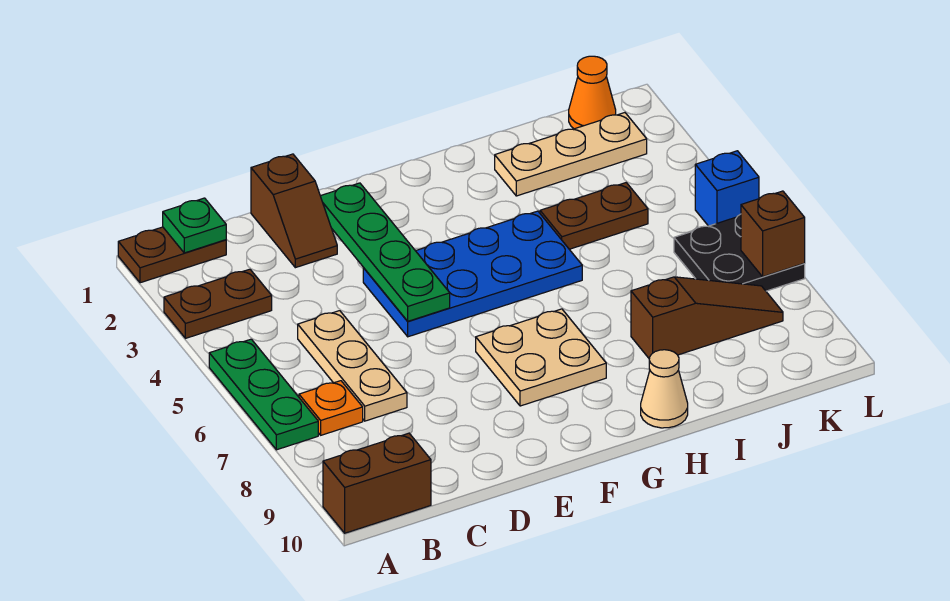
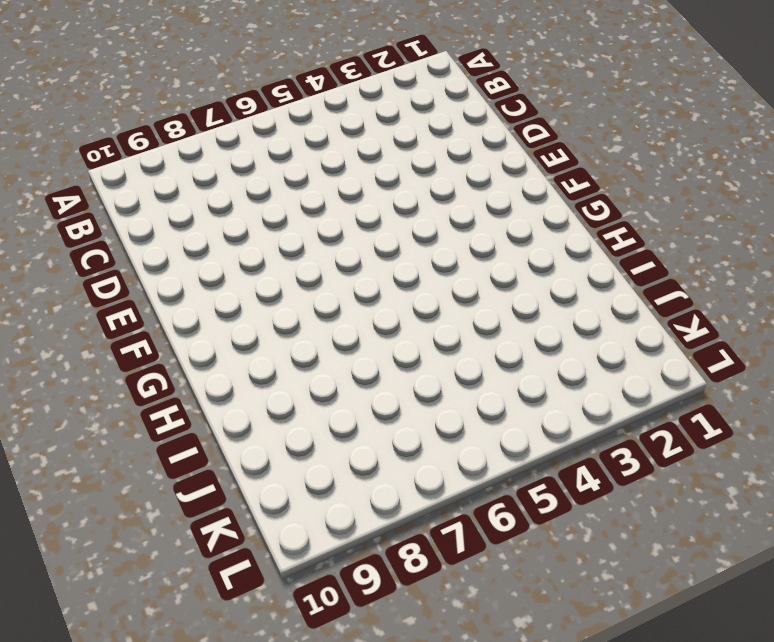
none -> brown plate A1:B1 level 1
none -> brown plate A3:B3 level 1
none -> green plate A5:A7 level 1

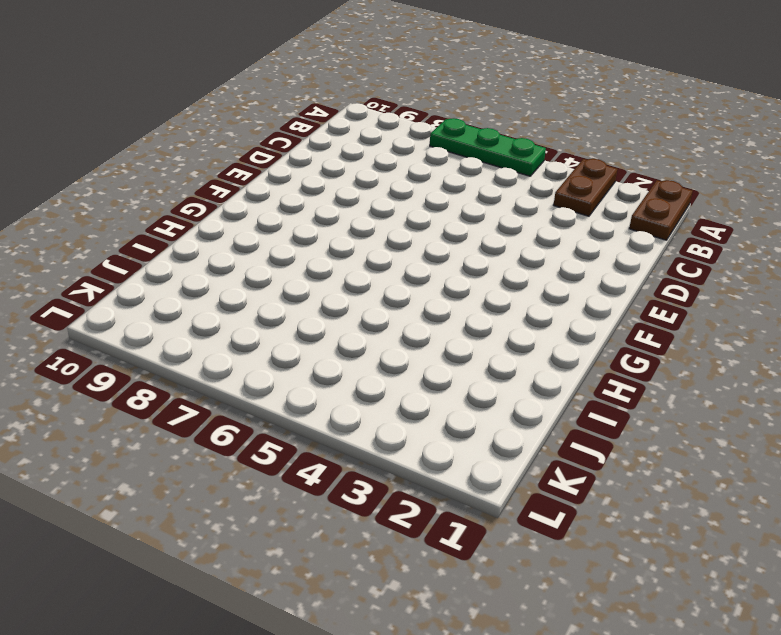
none -> brown brick A10:B10 level 1
none -> orange plate B7 level 1
none -> tan plate C5:C7 level 1

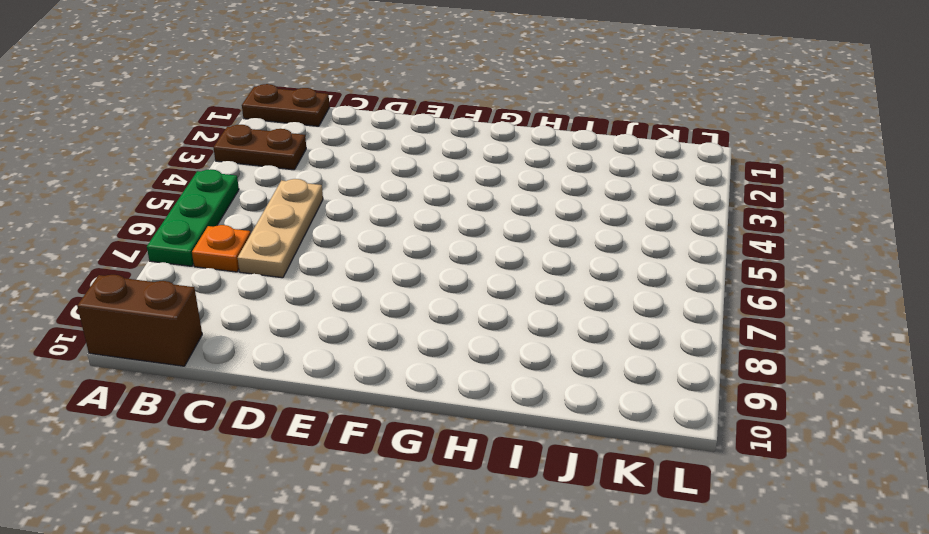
none -> brown slope D1:D2 level 1 top 1
none -> blue plate E4:H5 level 1
none -> tan plate F7:G8 level 1

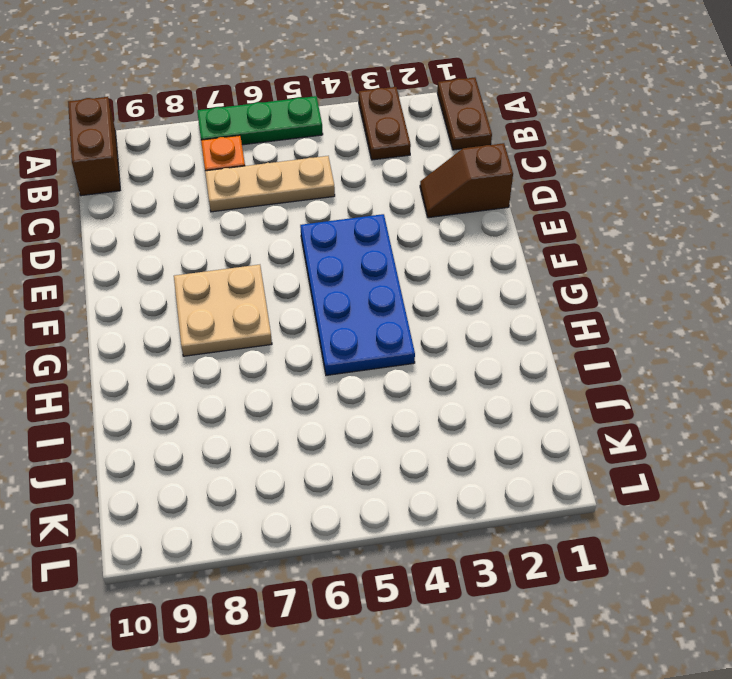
none -> tan cone H10 level 1
none -> tan plate I2:K2 level 1
none -> brown plate I4:J4 level 1

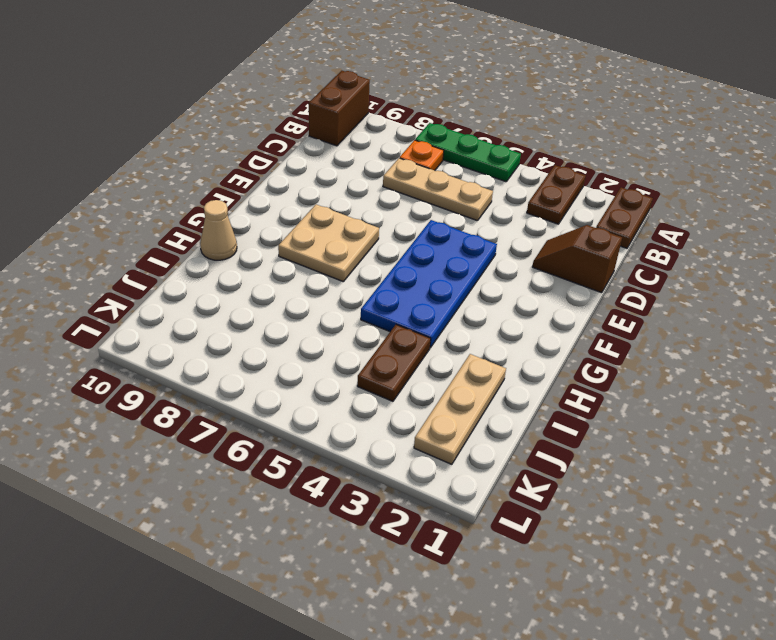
none -> brown slope I8:K8 level 1 top I
none -> orange cone K1 level 1
none -> black plate K6:L7 level 1

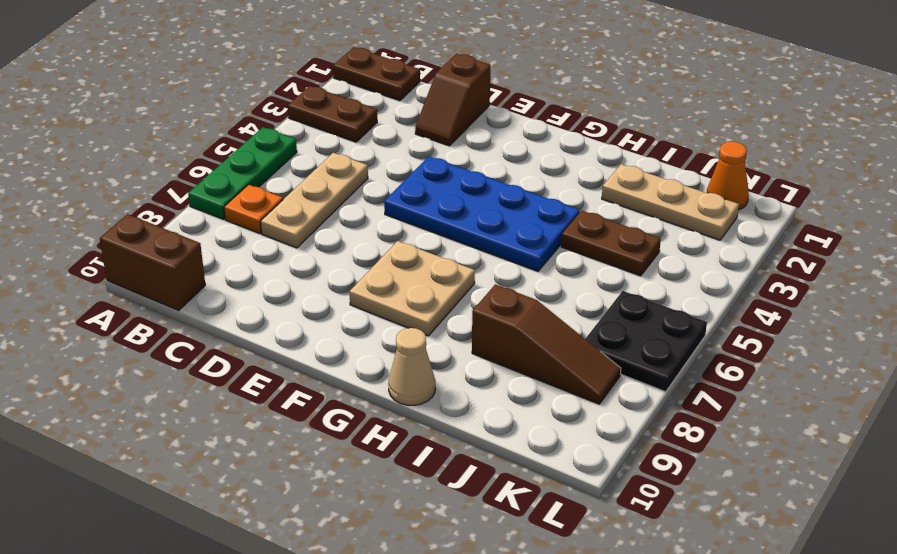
none -> blue brick L5 level 1
none -> green plate B1 level 2
none -> green plate E2:E5 level 2

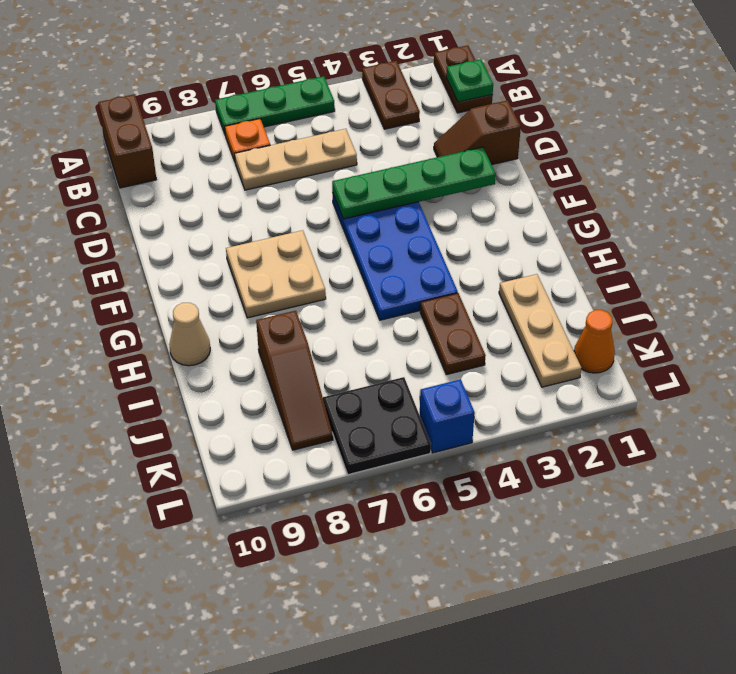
none -> brown brick L7 level 2

